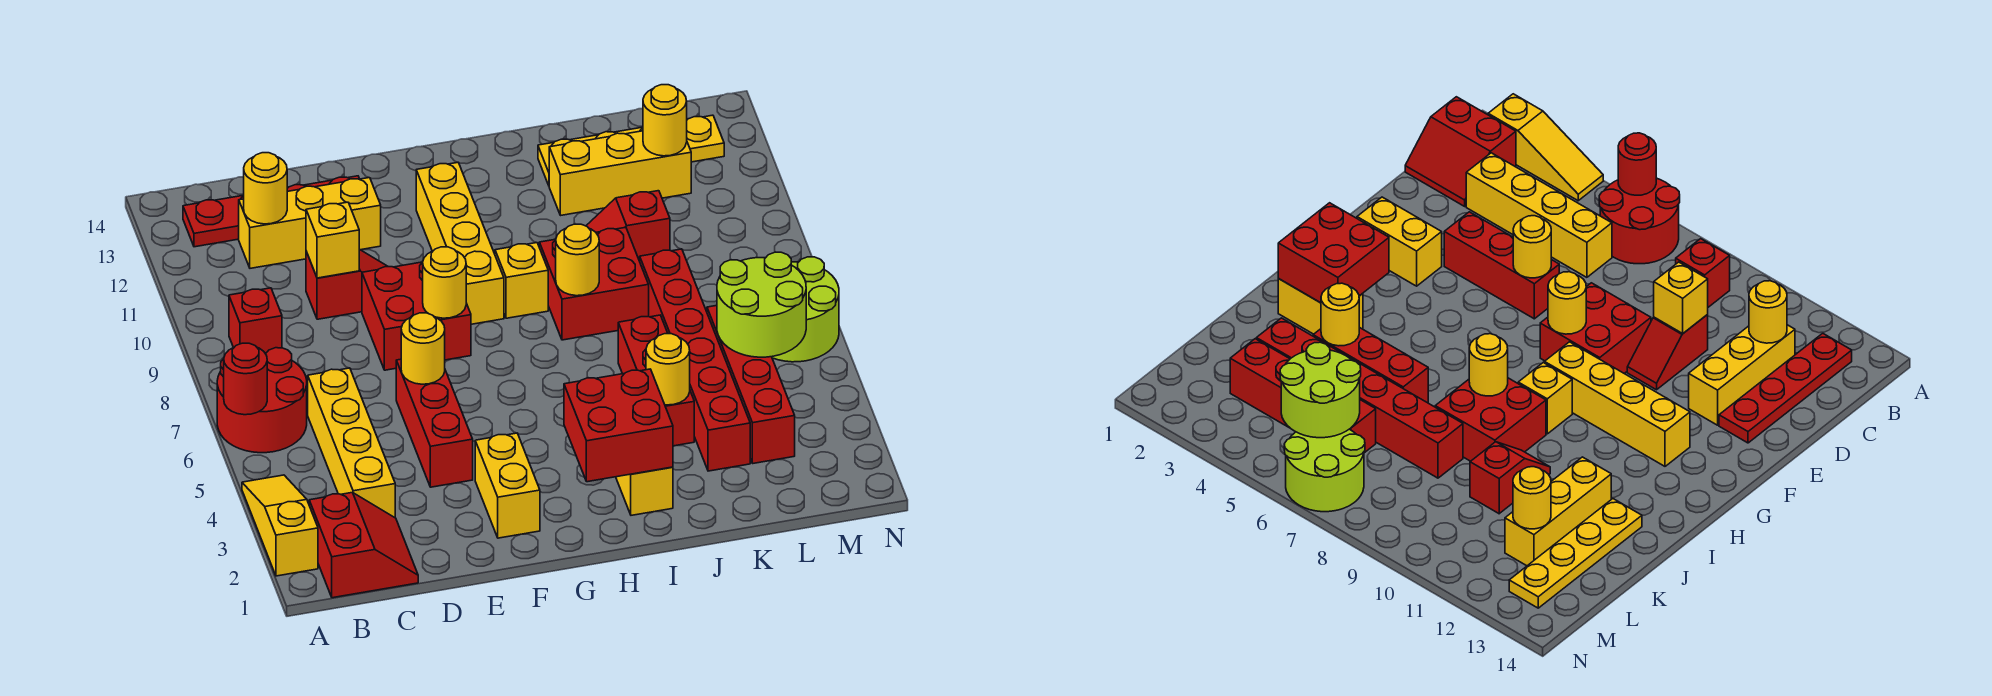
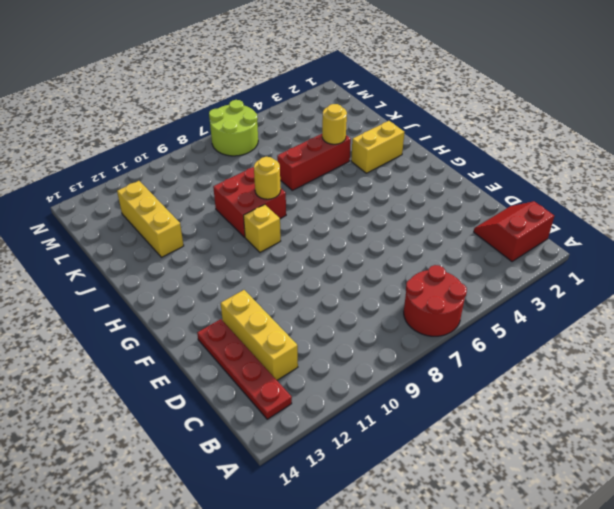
none -> yellow slope A2:A4 level 1 top 2
none -> red brick B9 level 1
none -> yellow brick C3:C6 level 1
none -> red slope D10:E10 level 1 top D

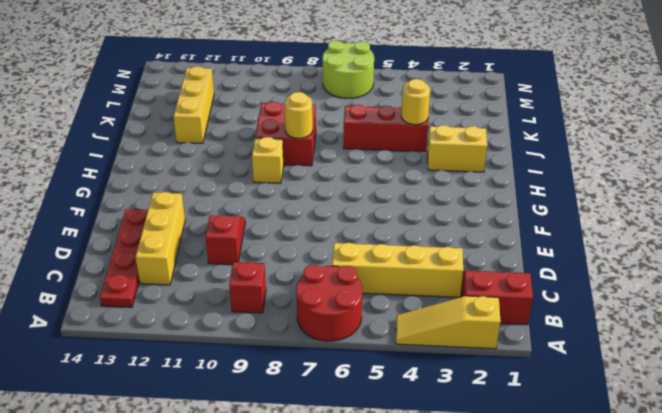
none -> red brick E4:E6 level 1
none -> red brick E8:F9 level 1
none -> yellow brick F2:F3 level 1
none -> yellow brick G9:G12 level 1

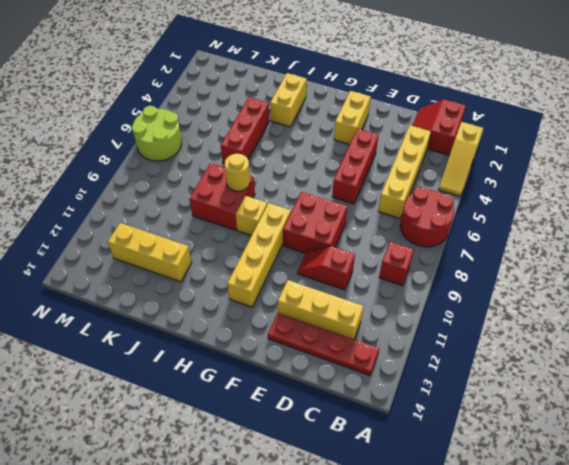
none -> red slope J10:K10 level 1 top K
none -> yellow plate J13:M13 level 1
none -> red brick K3:K8 level 1
none -> red brick L3:L6 level 1

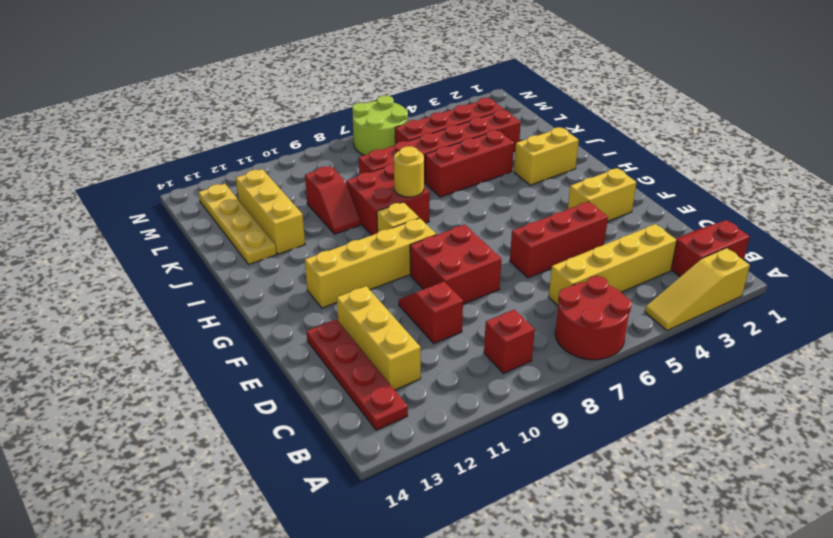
none -> red round brick A6 level 2
none -> yellow round brick C12 level 2
none -> yellow brick D10 level 2
none -> yellow round brick E6 level 2

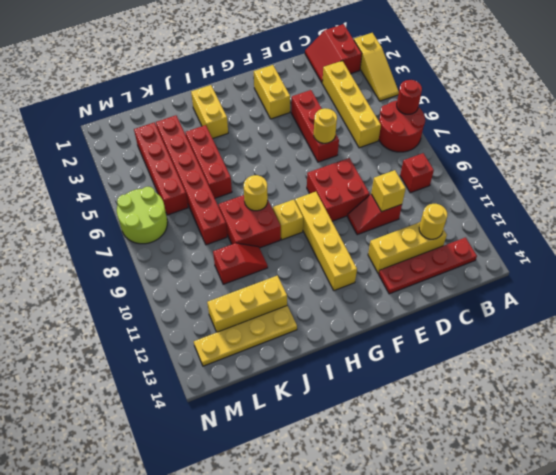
none -> yellow round brick F8 level 2
none -> red brick H2:I3 level 2
none -> yellow round brick J4 level 2
none -> lime round brick L5:M6 level 2

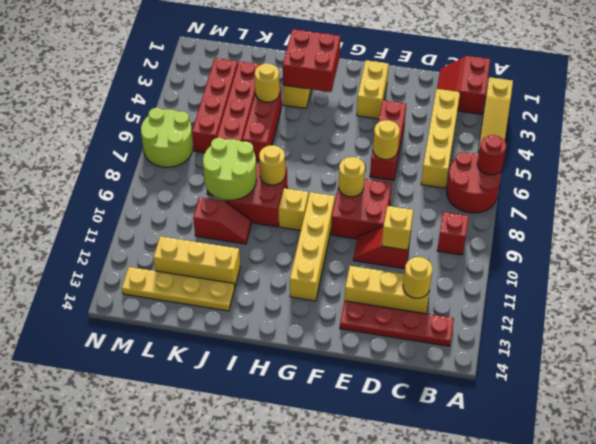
lime round brick J8:K9 level 2 -> lime round brick L5:M6 level 2
none -> yellow round brick L12 level 2

